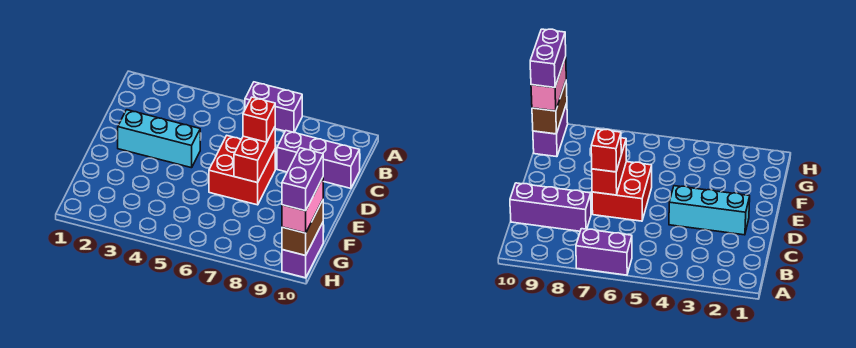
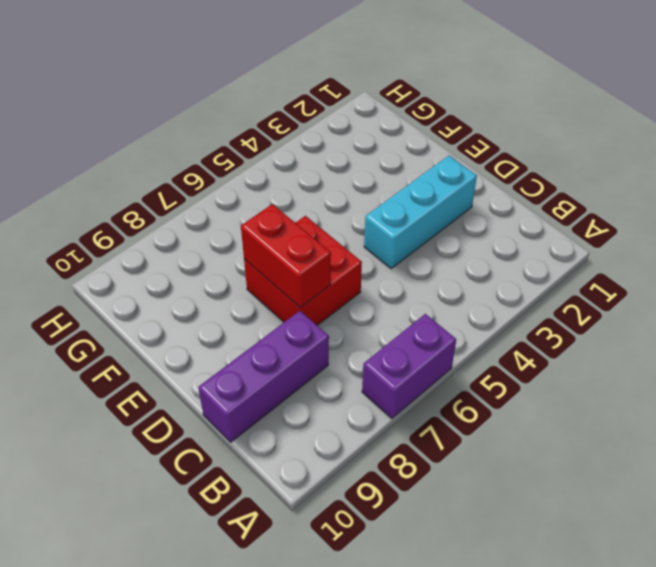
none -> purple brick G10:H10 level 1
none -> brown brick G10:H10 level 2

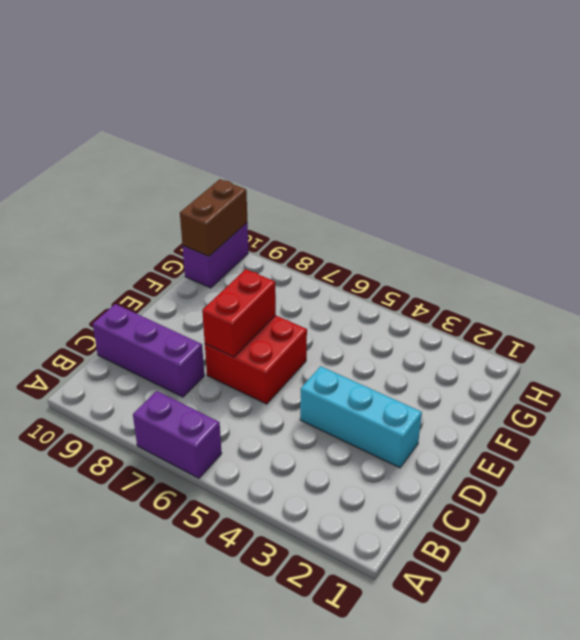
none -> red brick D7 level 3
none -> pink brick G10:H10 level 3

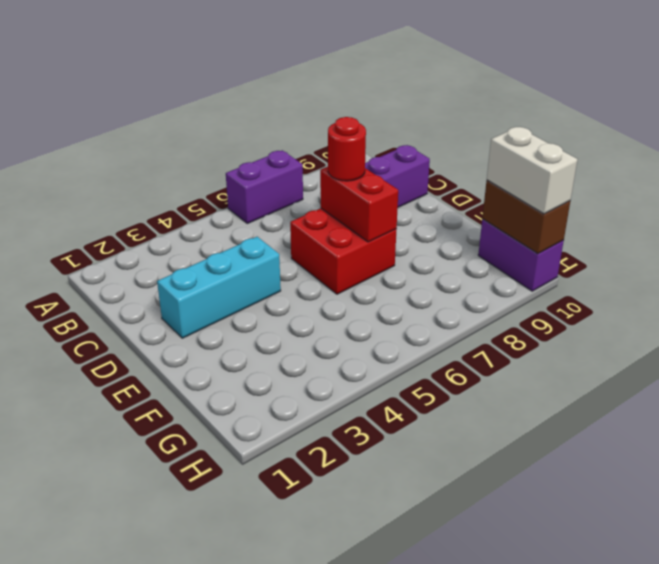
red round brick D7 level 3 -> red brick D7 level 3
white brick G10:H10 level 3 -> pink brick G10:H10 level 3
none -> purple brick G10:H10 level 4

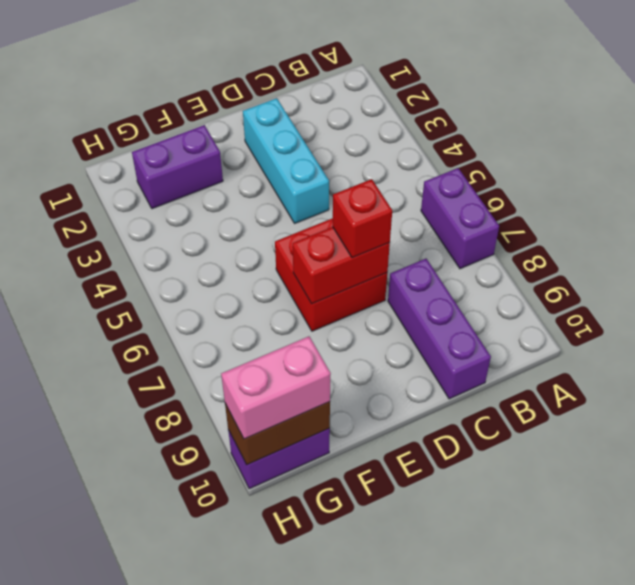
purple brick F2:G2 level 1 -> purple brick G10:H10 level 4

